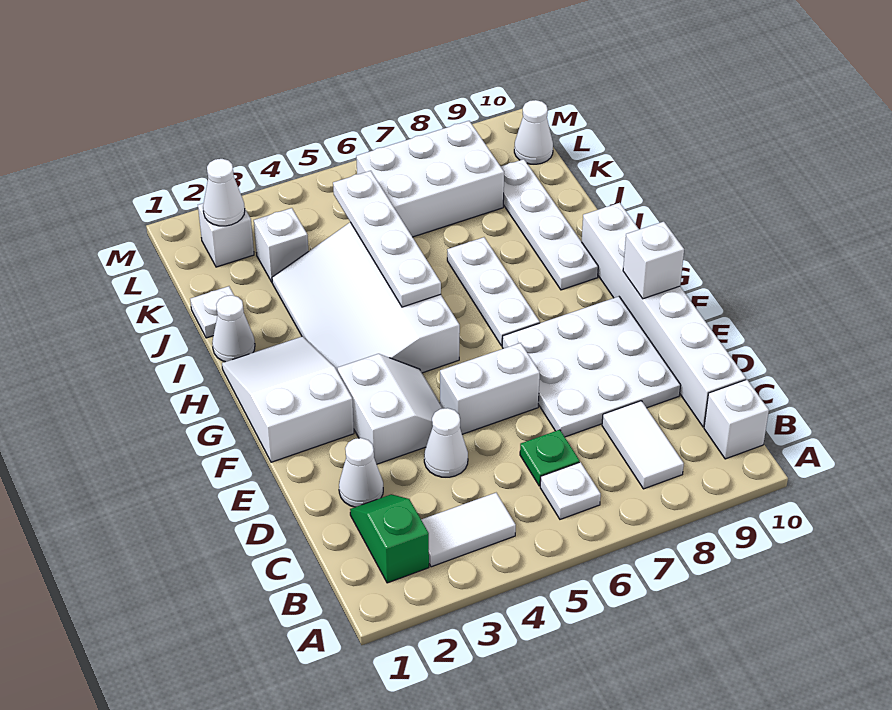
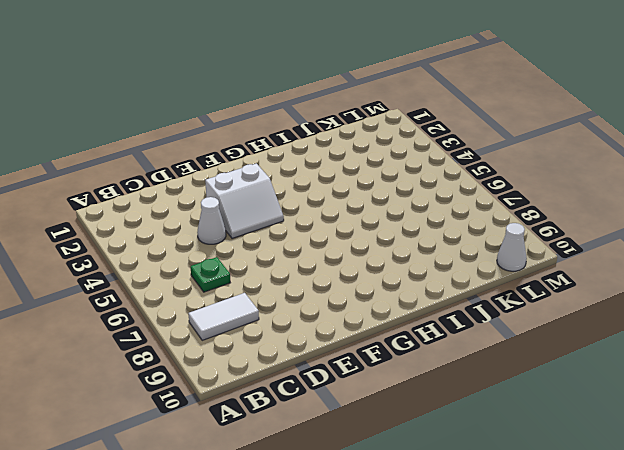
none -> green slope B2:C2 level 1 top B
none -> white tile B3:B4 level 1
none -> white plate B6 level 1

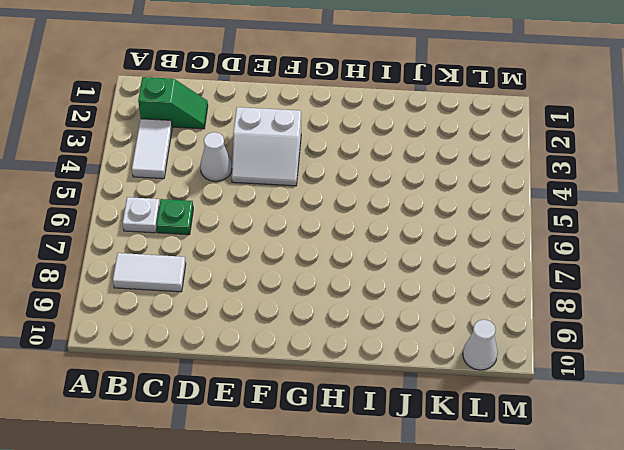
none -> white brick B10 level 1
none -> white brick C10:H10 level 1
none -> white cone D2 level 1

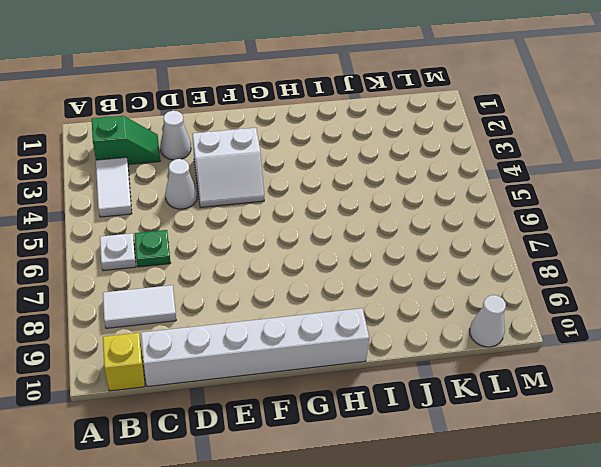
yellow brick B10 level 1 -> white brick B10 level 1
none -> white plate D7:F9 level 1
none -> white brick E5:E6 level 1
none -> white slope F1:H2 level 1 top F

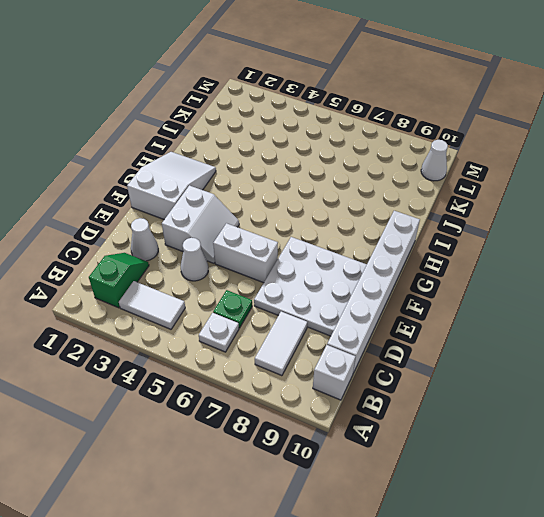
none -> white slope G3:J5 level 1 top 5
none -> white plate G7:I7 level 1
none -> white plate H9:K9 level 1

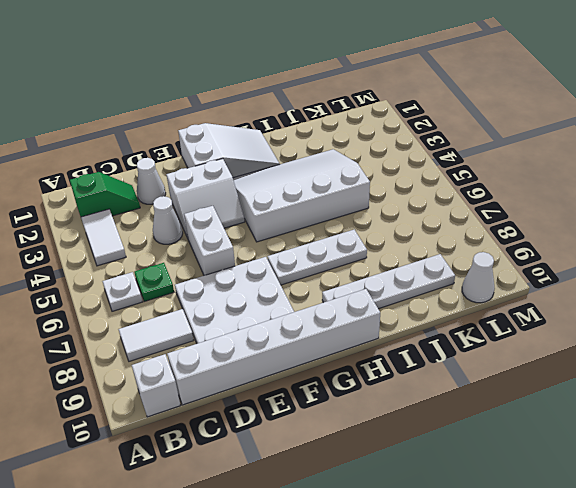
none -> white cone I1 level 1
none -> white plate J1 level 1
none -> white brick K3 level 1

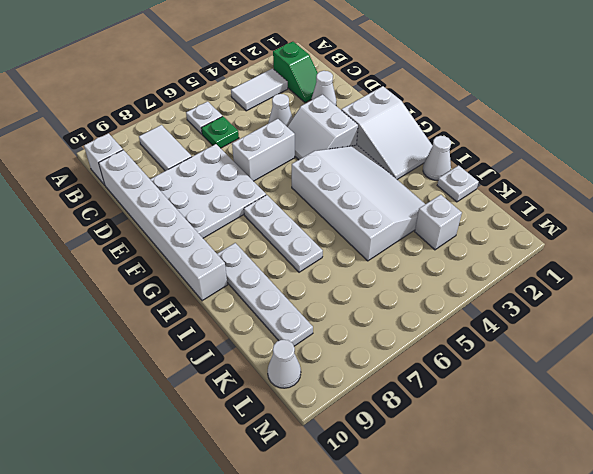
none -> white brick K6:L8 level 1
none -> white brick L2 level 1
none -> white brick F10 level 2

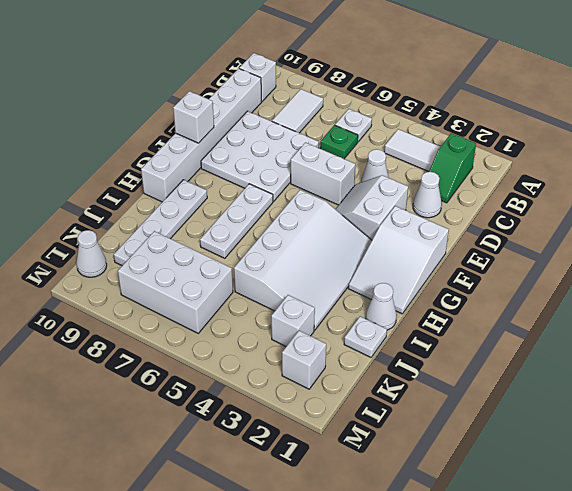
none -> white plate H5:K5 level 2
none -> white cone L2 level 2

